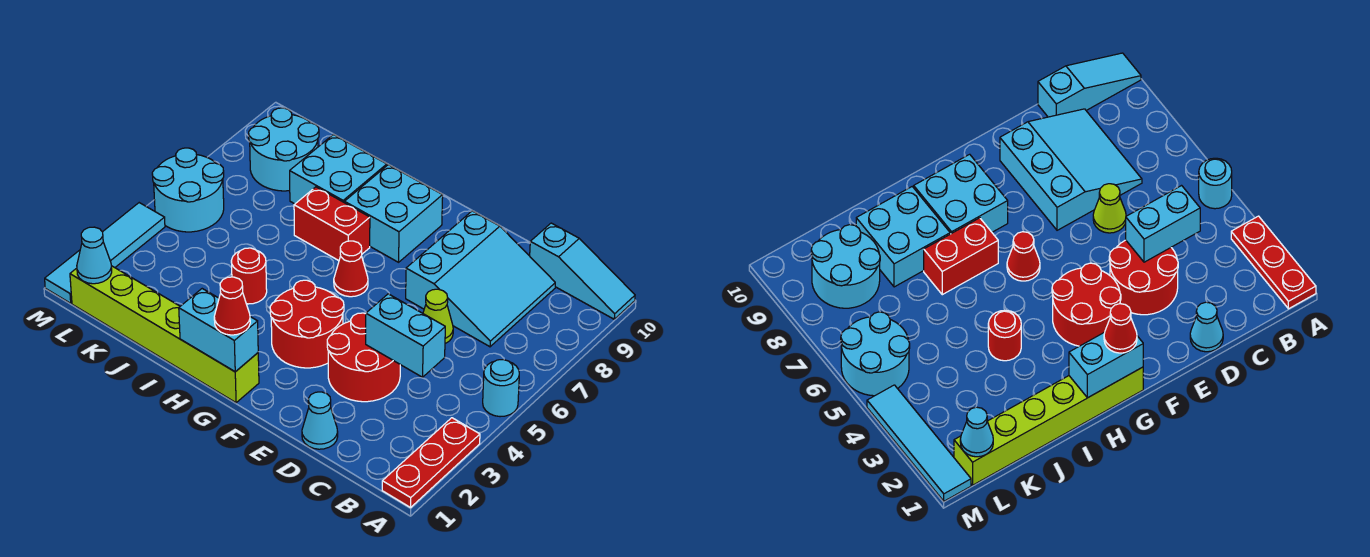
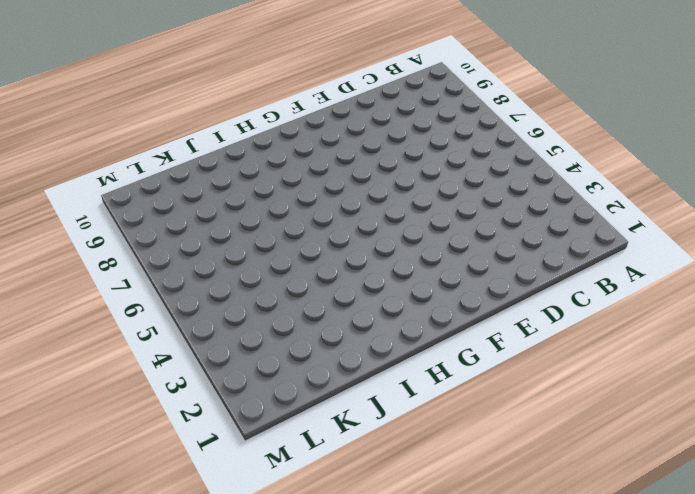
none -> red plate A1:A3 level 1
none -> cyan round brick A5 level 1
none -> cyan slope A10:C10 level 1 top C

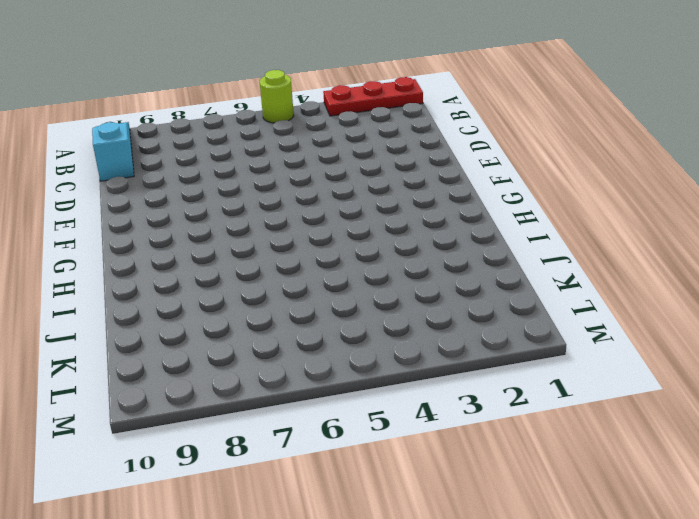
lime round brick A5 level 1 -> cyan round brick A5 level 1
none -> cyan slope C7:E9 level 1 top E
none -> cyan cone D1 level 1
none -> red round brick D3:E4 level 1

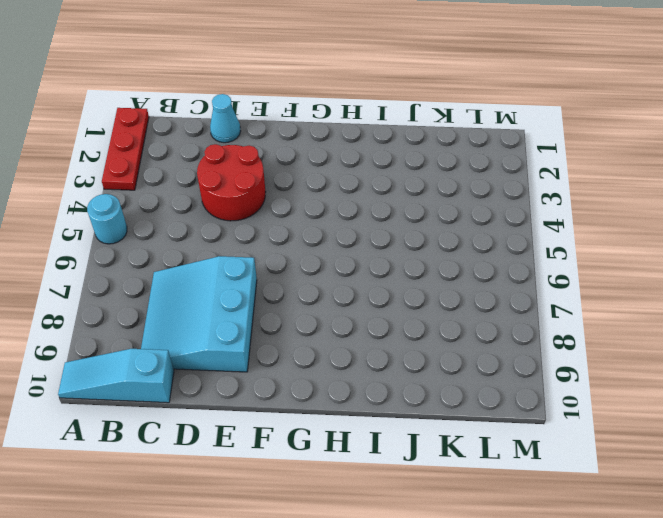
none -> lime cone D6 level 1
none -> red round brick F3:G4 level 1
none -> lime brick G1:L1 level 1

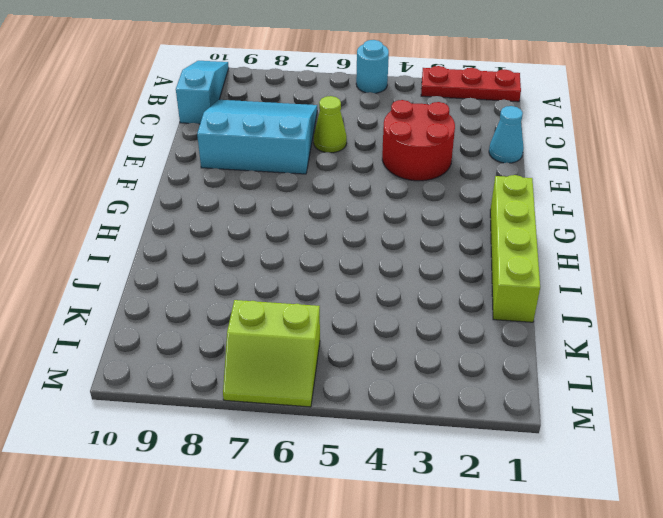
lime brick G1:J1 level 1 -> lime brick G1:L1 level 1
lime slope L6:M7 level 1 top L -> cyan round brick L5:M6 level 1
none -> red round brick F3:G4 level 1
none -> red cone G6 level 1
none -> cyan brick G8:H9 level 1

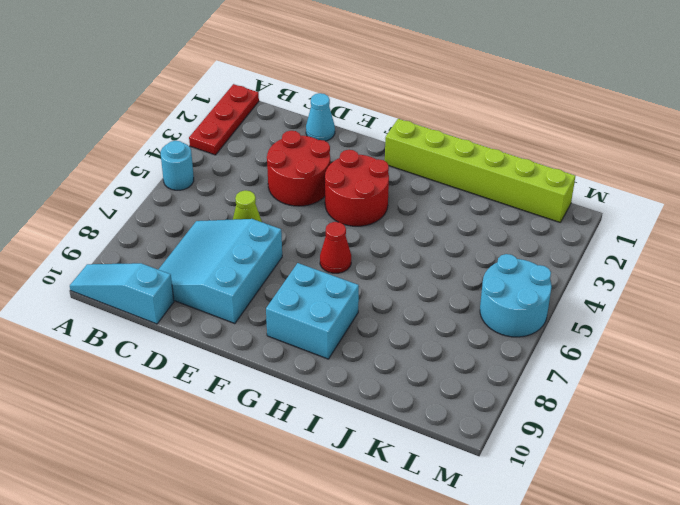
none -> red brick H7:I7 level 1
none -> red round brick I4 level 1
none -> cyan brick I8:J9 level 1

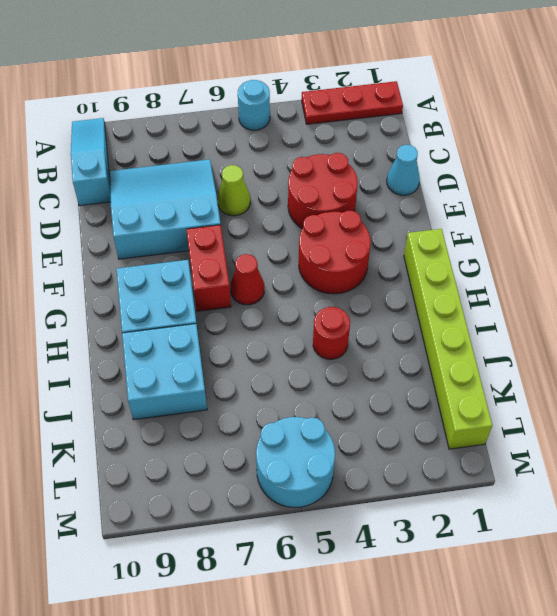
red brick F7:G7 level 1 -> red brick H7:I7 level 1
none -> cyan round brick K8:L9 level 1
none -> cyan tile M1:M4 level 1
none -> cyan brick C4:D4 level 2

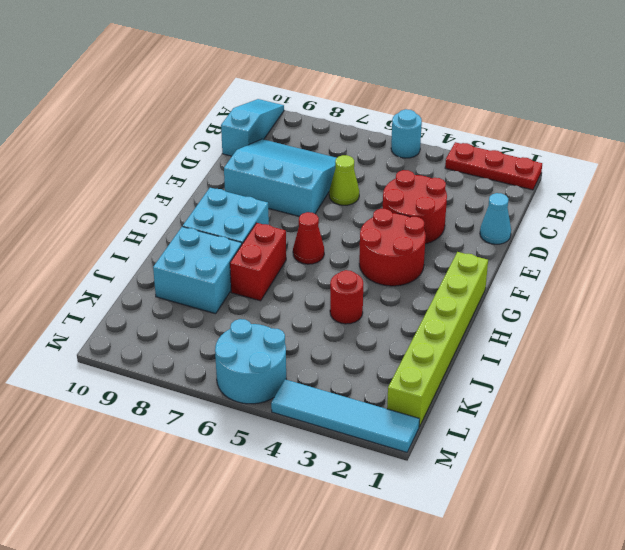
none -> cyan round brick K8:L9 level 1
none -> cyan brick C4:D4 level 2
none -> cyan brick G1:H1 level 2

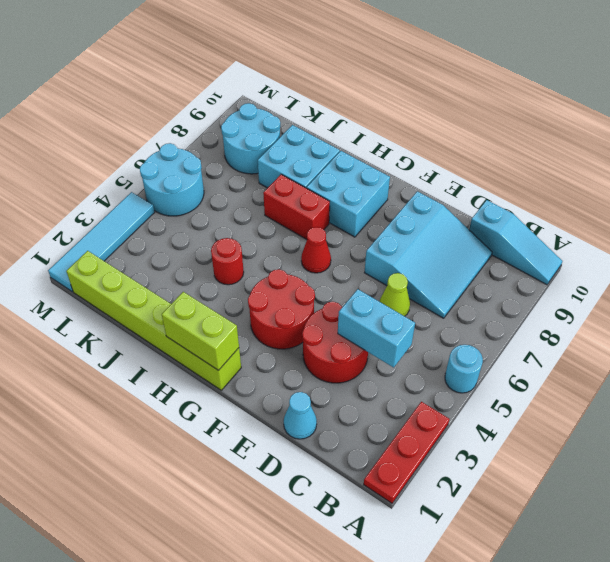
lime brick G1:H1 level 2 -> cyan brick G1:H1 level 2
none -> cyan cone L1 level 2
none -> red cone G1 level 3

